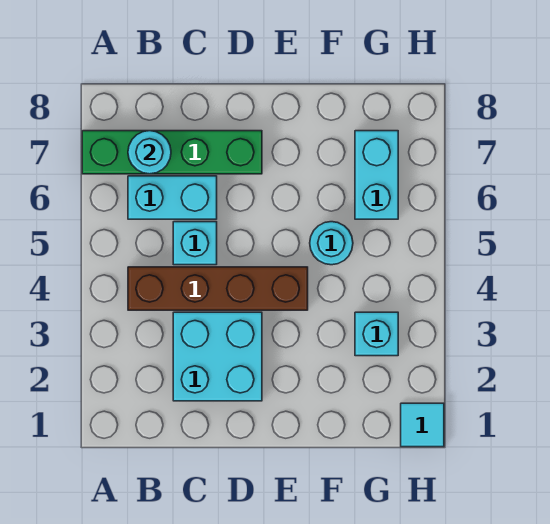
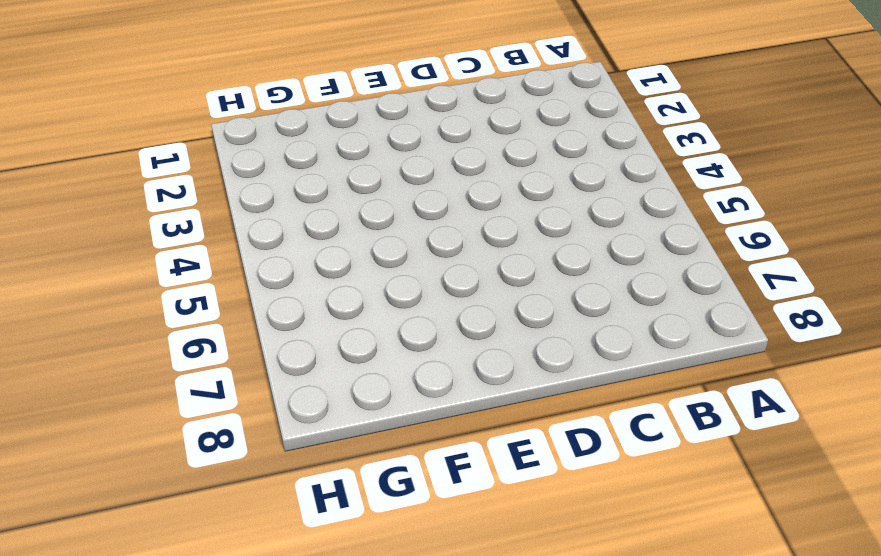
none -> green brick A7:D7 level 1
none -> brown brick B4:E4 level 1

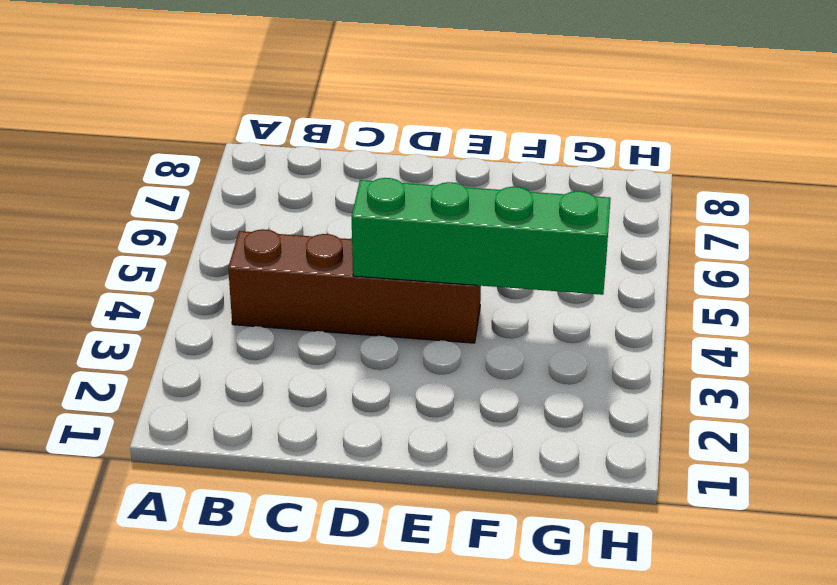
green brick D4:G4 level 2 -> green brick A7:D7 level 1
none -> cyan brick B6:C6 level 1
none -> cyan brick C2:D3 level 1

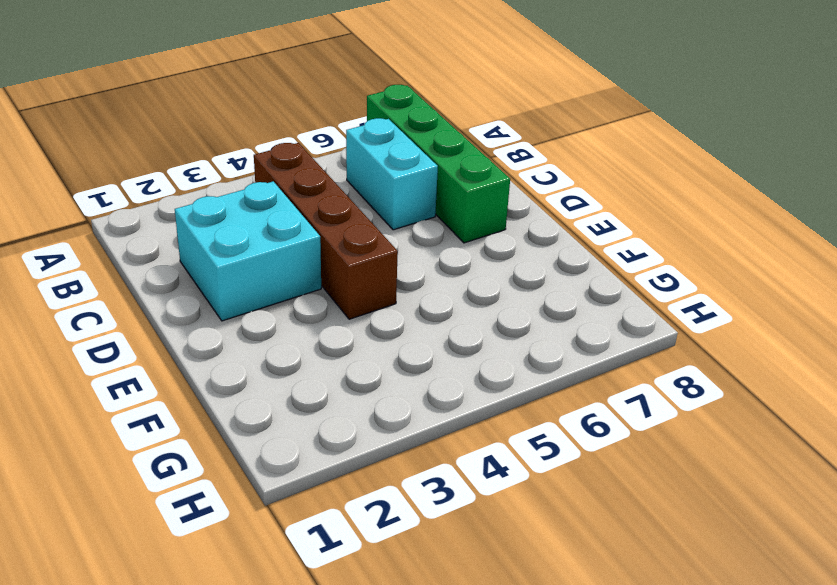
none -> cyan brick C5 level 1
none -> cyan round brick F5 level 1

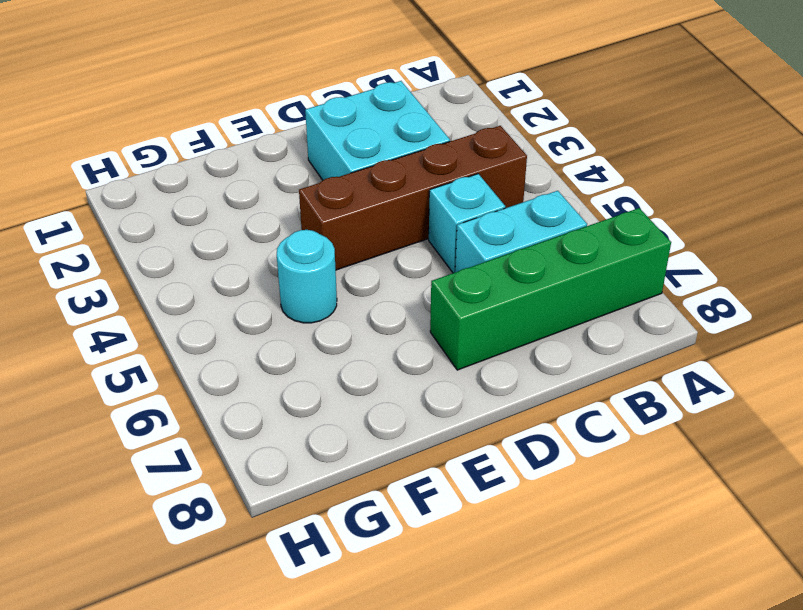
none -> cyan brick G3 level 1
none -> cyan brick G6:G7 level 1

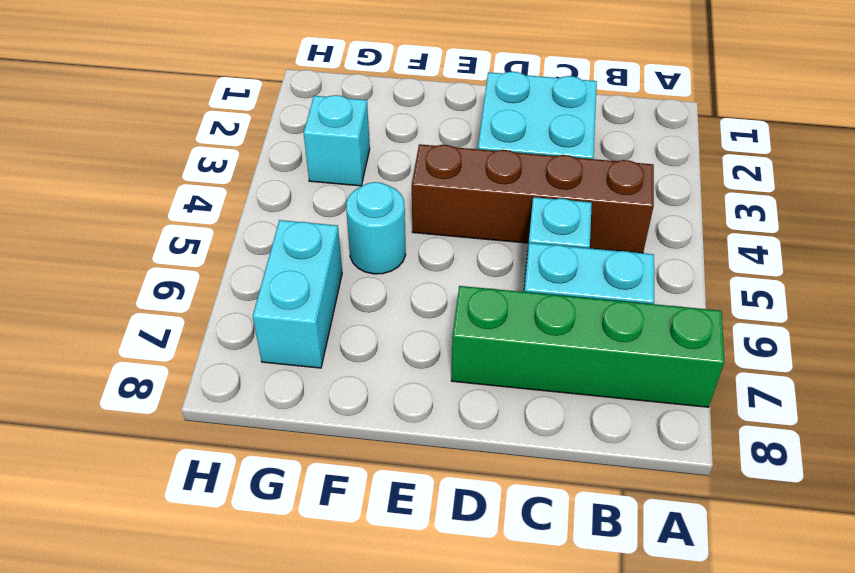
none -> cyan tile H1 level 1
none -> cyan round brick B7 level 2

